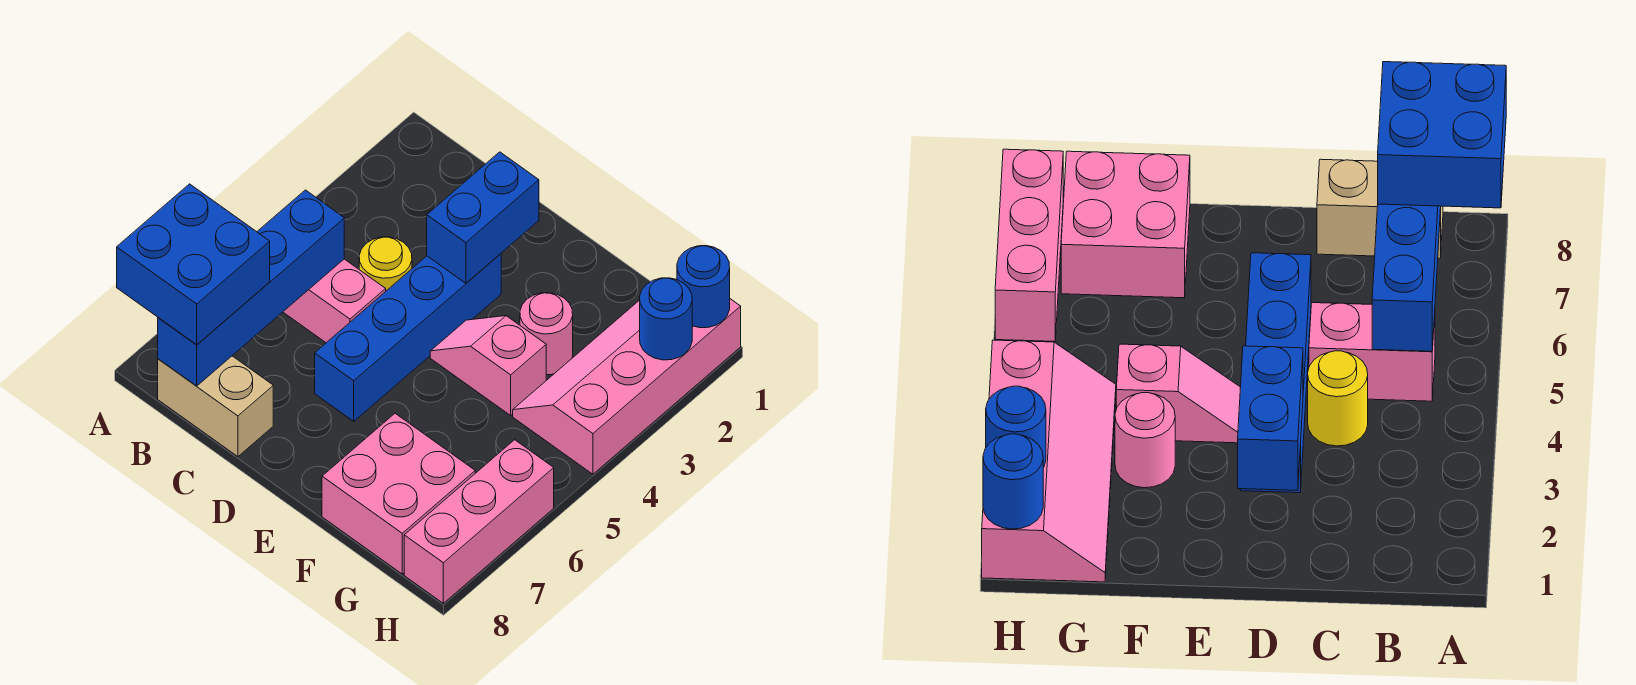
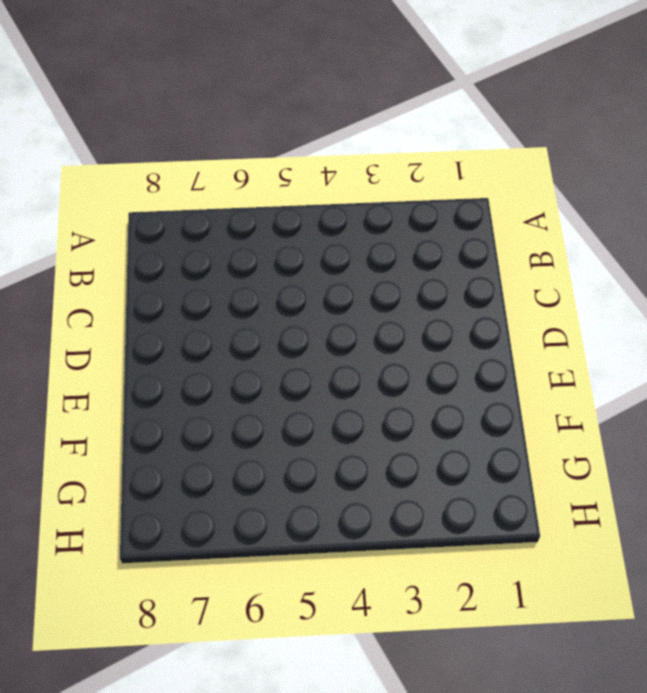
none -> pink brick B5:C5 level 1
none -> tan brick B8:C8 level 1
none -> yellow round brick C4 level 1

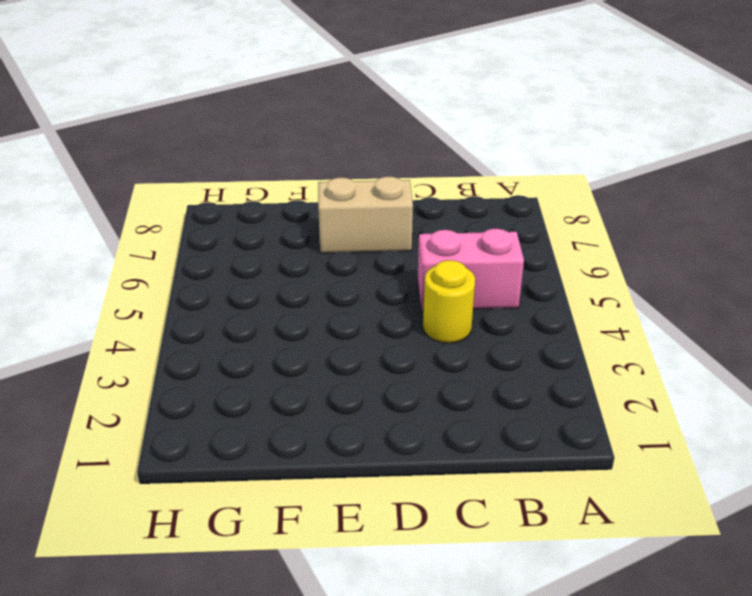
tan brick D7:E7 level 1 -> tan brick B8:C8 level 1
none -> blue brick D3:D6 level 1
none -> pink slope E4:F4 level 1 top F
none -> pink round brick F3 level 1

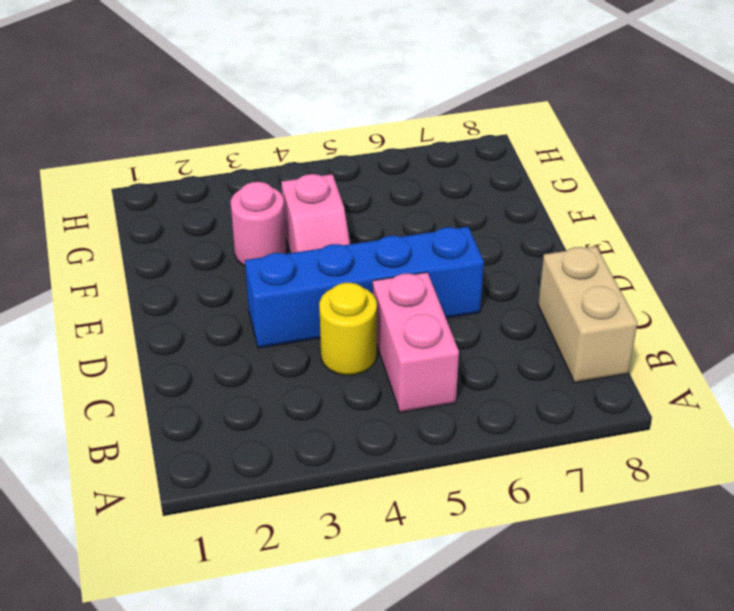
none -> pink brick F7:G8 level 1
none -> pink slope G1:H4 level 1 top H
none -> pink brick H6:H8 level 1

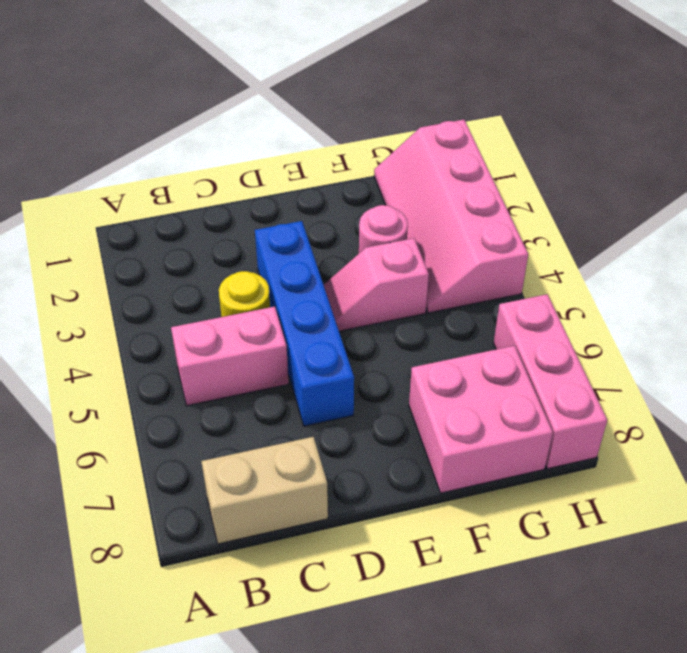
none -> blue brick B5:B8 level 2
none -> blue brick D2:D3 level 2
none -> blue round brick H1 level 2

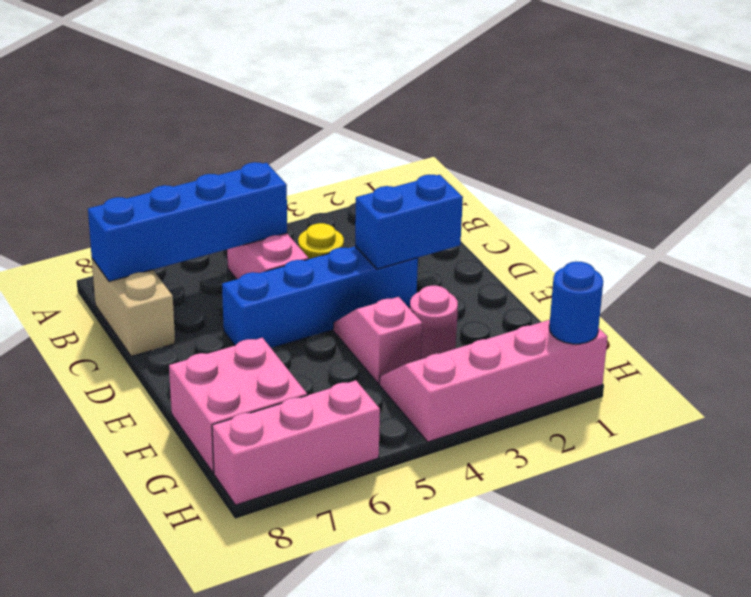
none -> blue round brick H2 level 2
none -> blue brick A7:B8 level 3

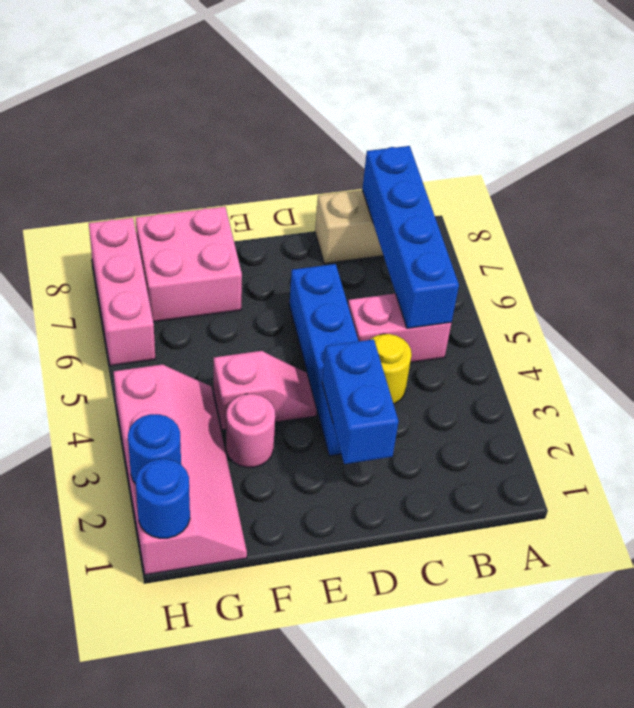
none -> blue brick A7:B8 level 3

